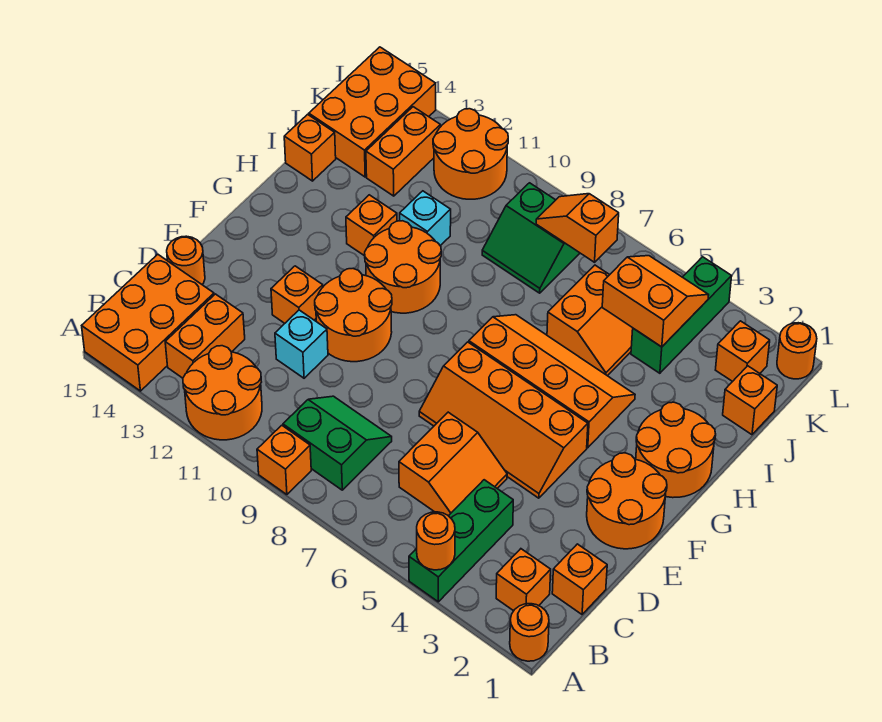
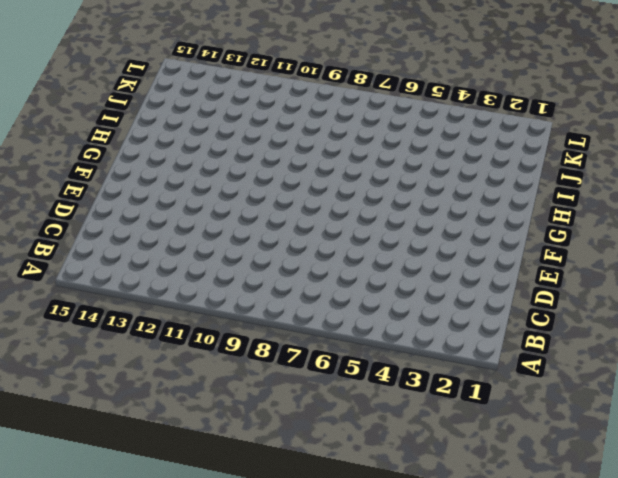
none -> orange round brick A1 level 1
none -> green brick A4:C4 level 1
none -> orange brick A9 level 1
none -> orange round brick A11:B12 level 1

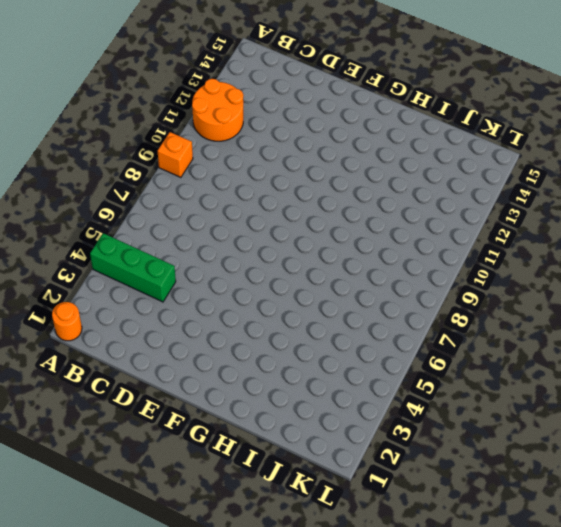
none -> orange brick A14:C15 level 1
none -> orange brick B2 level 1
none -> green slope B8:C9 level 1 top B
none -> orange brick B13:C13 level 1

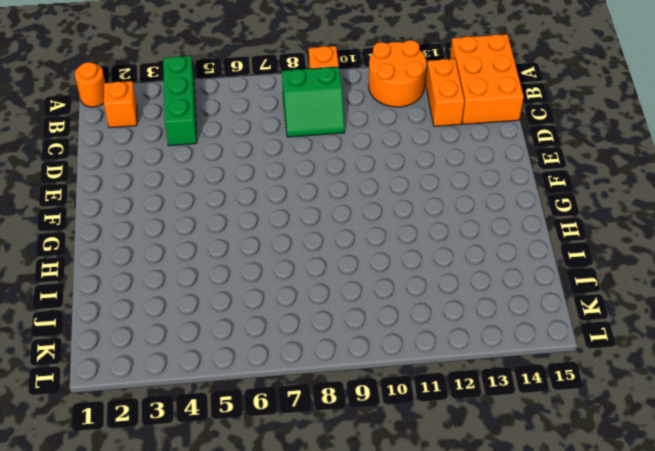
none -> orange brick C1 level 1
none -> orange slope C5:D6 level 1 top 6
none -> cyan brick D11 level 1
none -> orange round brick D15 level 1

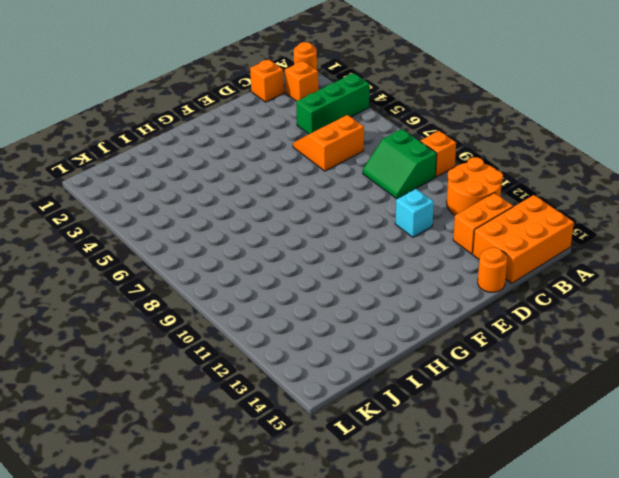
none -> orange round brick E1:F2 level 1
none -> orange slope E4:F7 level 1 top F
none -> orange round brick E10:F11 level 1
none -> orange brick E12 level 1

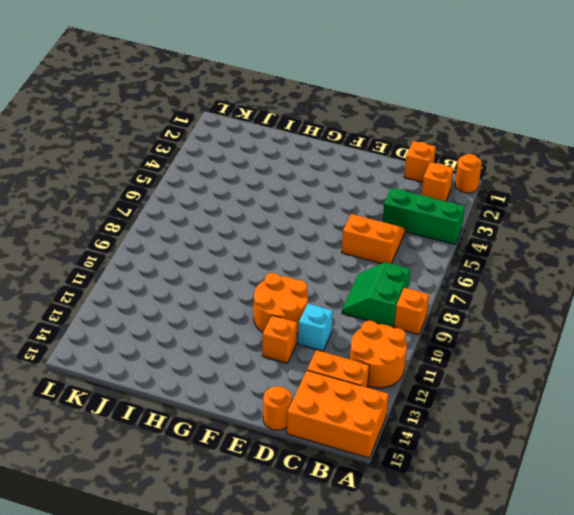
none -> orange round brick E1:F2 level 1
none -> orange slope E4:F7 level 1 top F
none -> orange round brick G1:H2 level 1
none -> orange slope G4:H7 level 1 top G

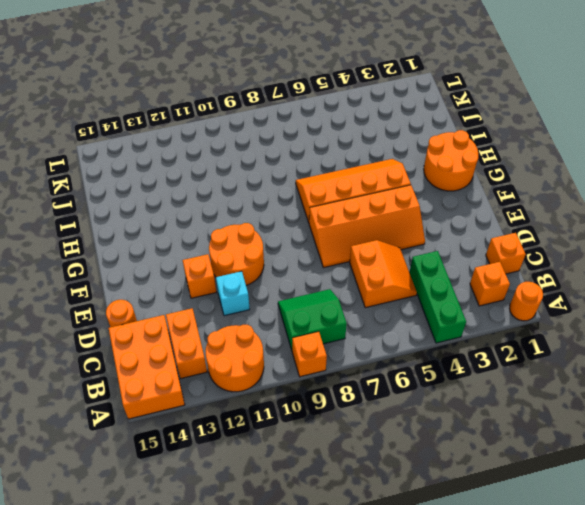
none -> orange round brick E1:F2 level 1
none -> orange round brick G10:H11 level 1
none -> orange brick H12 level 1
none -> orange slope I5:J6 level 1 top 6

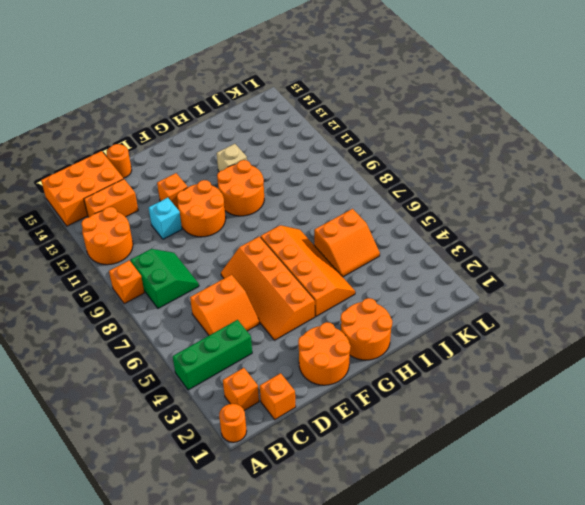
tan brick H12 level 1 -> orange brick H12 level 1
none -> cyan brick I11 level 1
none -> orange brick I15 level 1
none -> orange brick J1 level 1
none -> green brick J4:L4 level 1

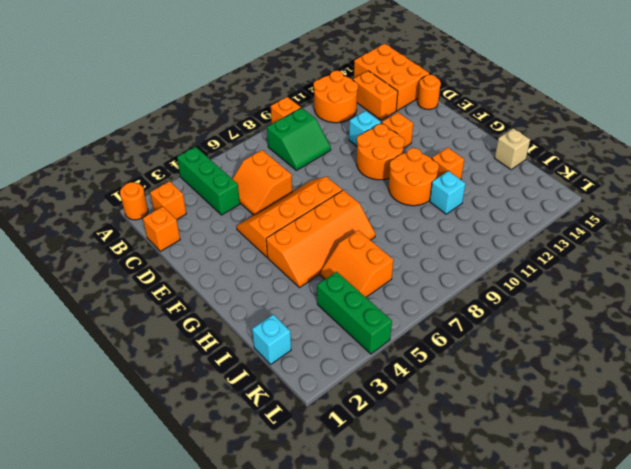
tan brick I15 level 1 -> orange brick I15 level 1
cyan brick J1 level 1 -> orange brick J1 level 1
none -> orange round brick E1:F2 level 1
none -> orange round brick G1:H2 level 1
none -> green slope J8:K9 level 1 top K
none -> orange brick J13:K13 level 1

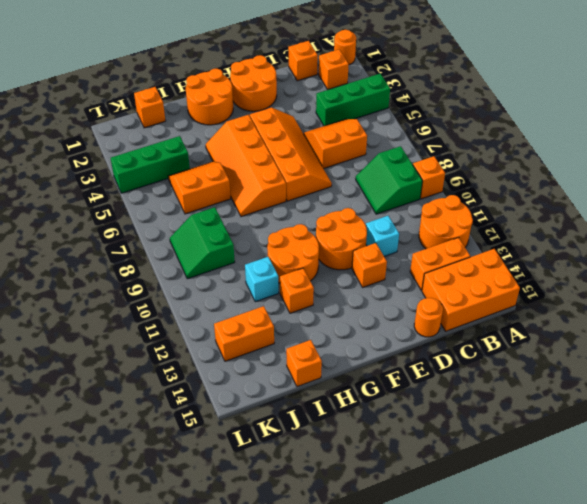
green slope J8:K9 level 1 top J -> green slope J8:K9 level 1 top K
none -> orange brick J14:L15 level 1
none -> orange brick K2 level 1
none -> orange round brick K11:L12 level 1
none -> orange round brick L1 level 1

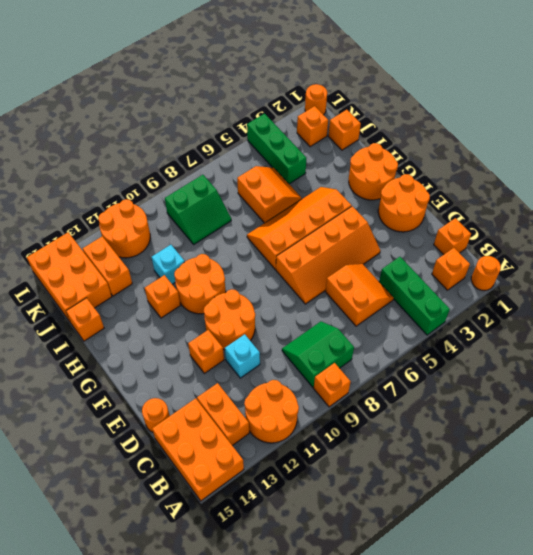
none -> orange round brick A4 level 2
none -> orange slope J4:K5 level 2 top J
none -> orange slope K7:K8 level 2 top 7

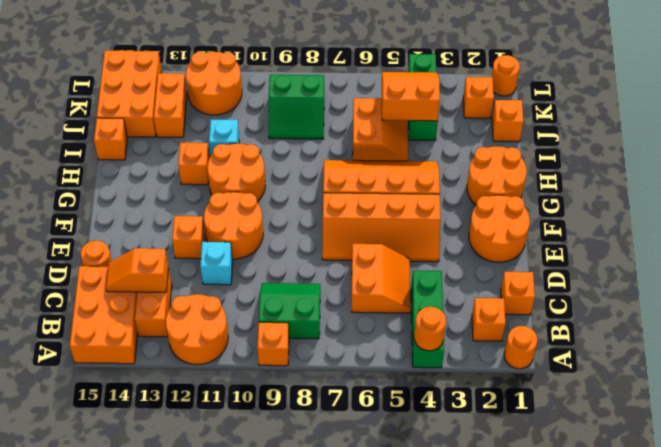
orange slope C13:C14 level 2 top 13 -> orange slope K7:K8 level 2 top 7

